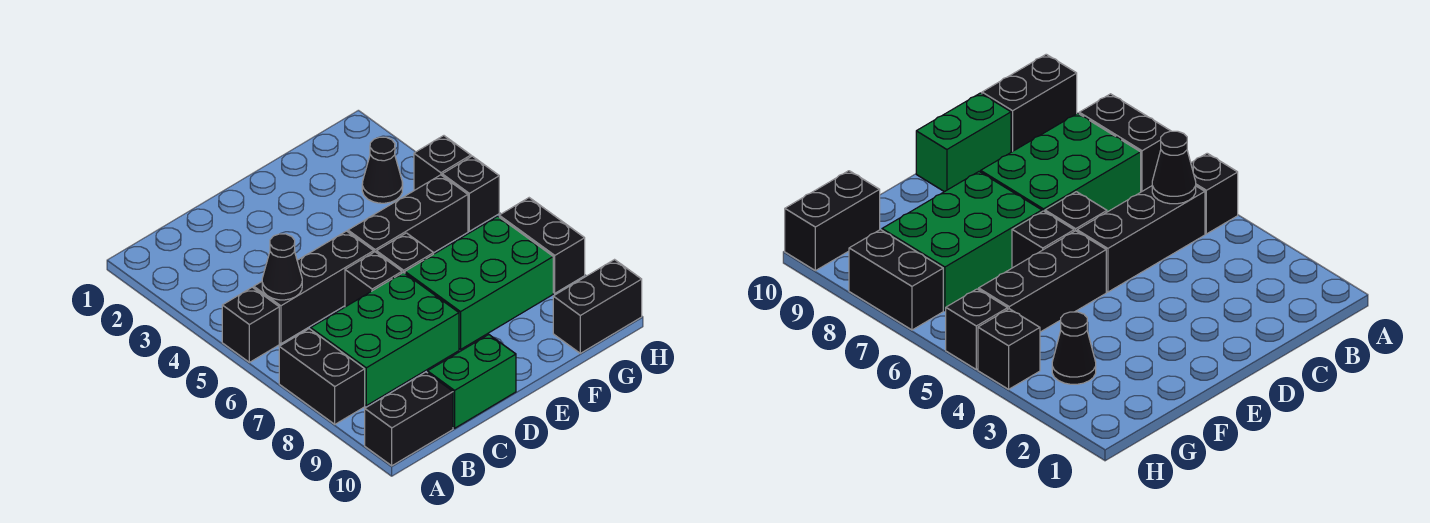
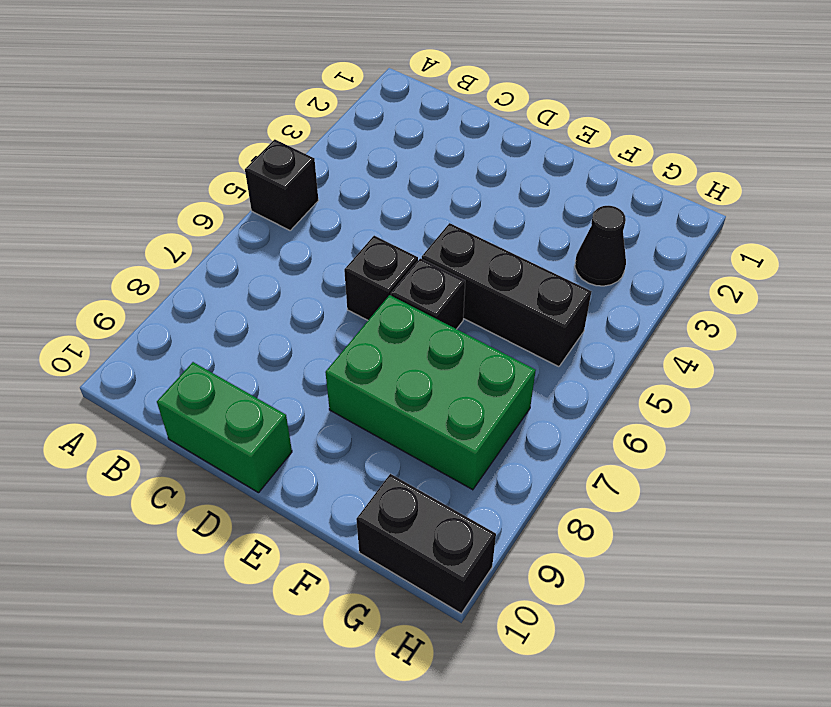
none -> black brick A7:A8 level 1
none -> black brick A10:B10 level 1
none -> black brick B5:D5 level 1

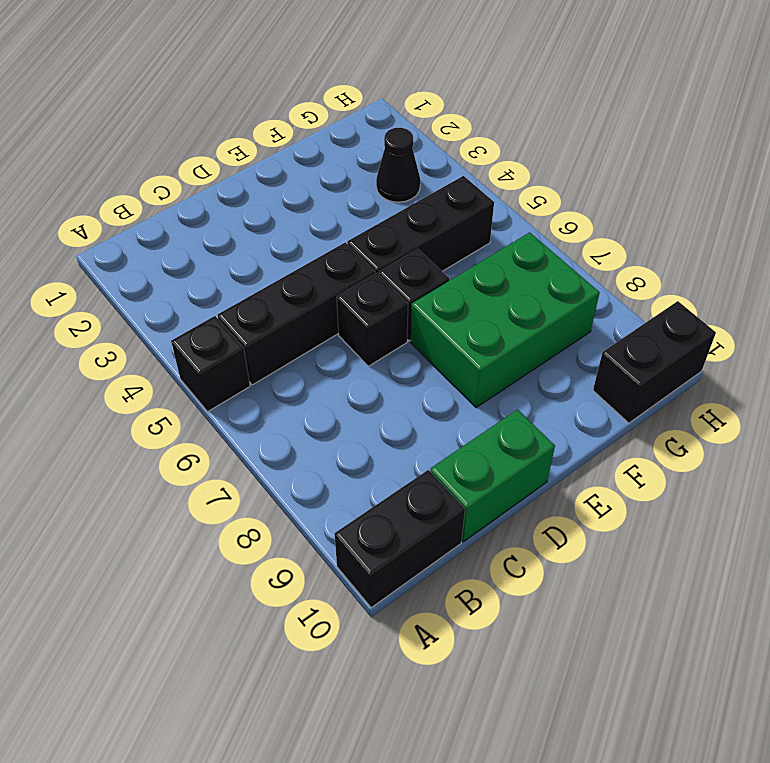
none -> black brick A7:A8 level 1
none -> green brick B7:D8 level 1
none -> black brick H4 level 1

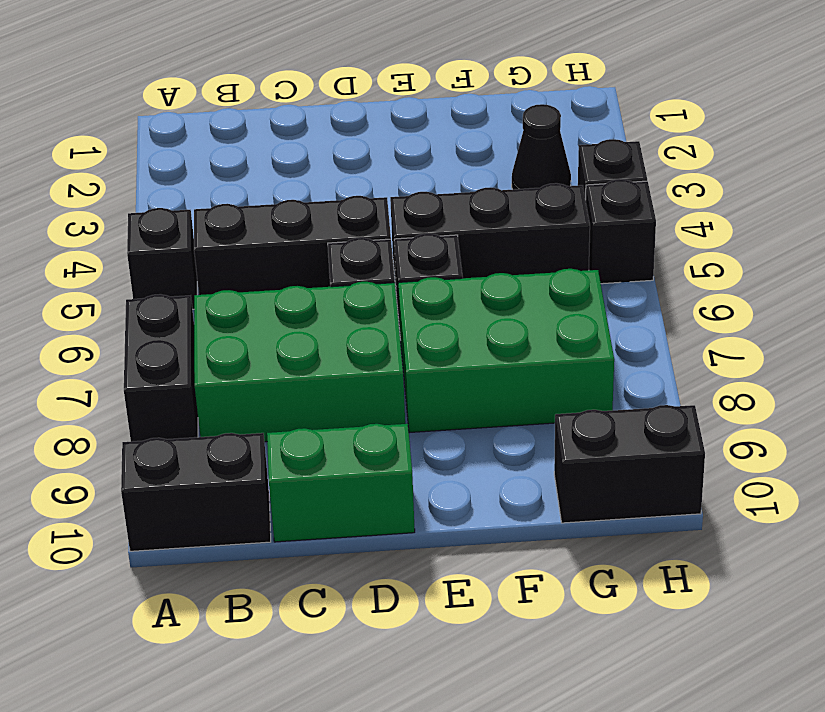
none -> black brick H7:H8 level 1
none -> black cone B5 level 2

